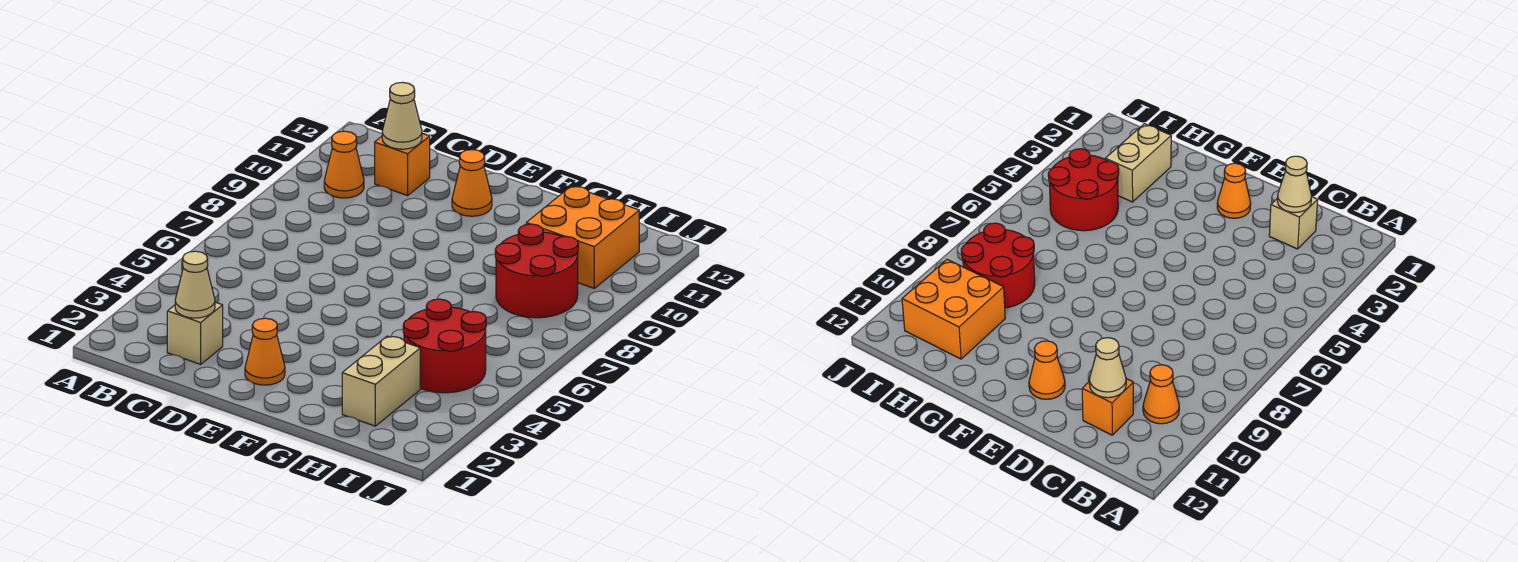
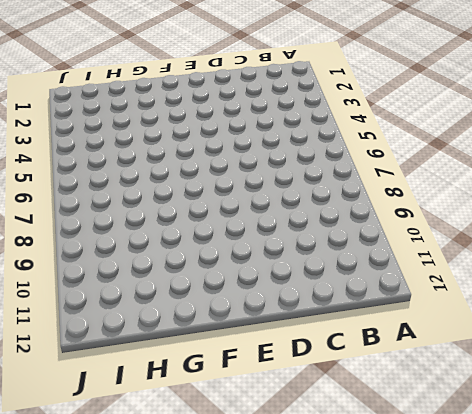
none -> orange cone B10 level 1
none -> tan brick C2 level 1

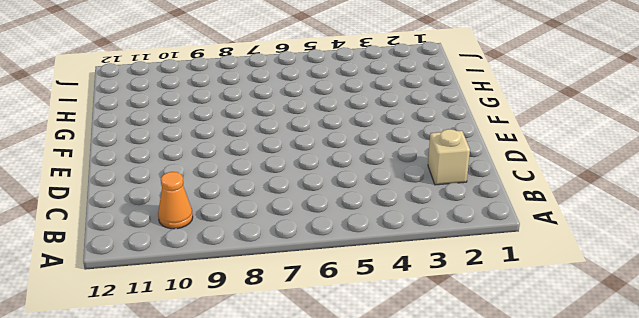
none -> orange brick C11 level 1
none -> orange cone E2 level 1

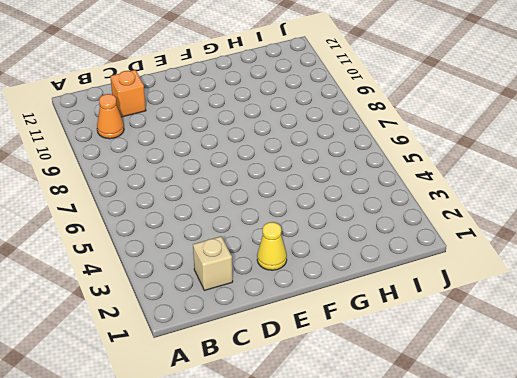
yellow cone E2 level 1 -> orange cone E2 level 1
none -> orange cone E11 level 1
none -> tan brick H2:H3 level 1

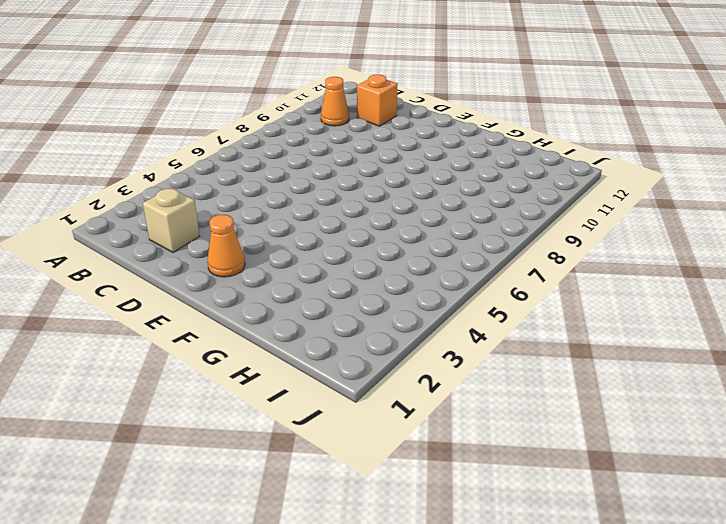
none -> orange cone E11 level 1
none -> tan brick H2:H3 level 1

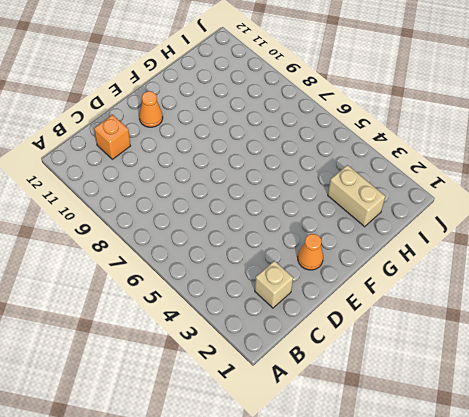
none -> orange cone B10 level 1
none -> red round brick H4:I5 level 1

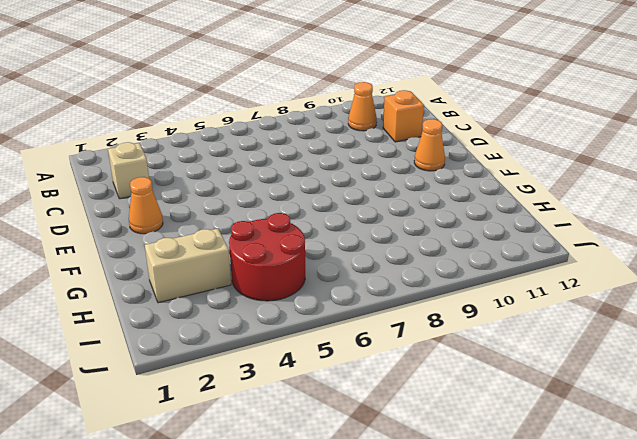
none -> red round brick H8:I9 level 1
none -> orange brick H10:I11 level 1

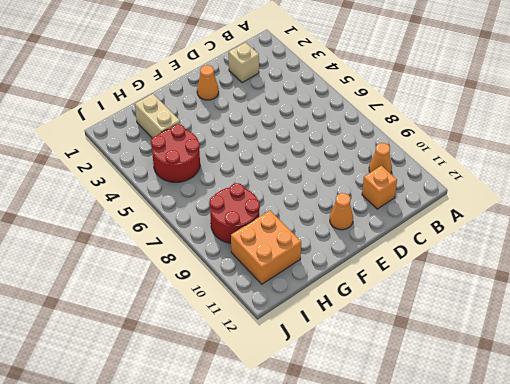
none -> tan cone C2 level 2
none -> tan cone C11 level 2

